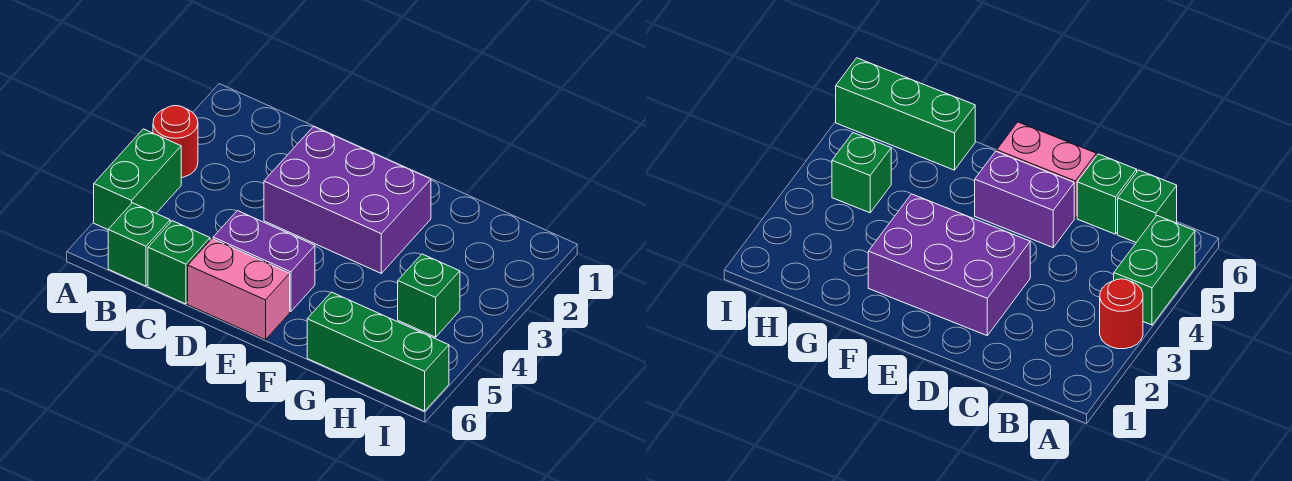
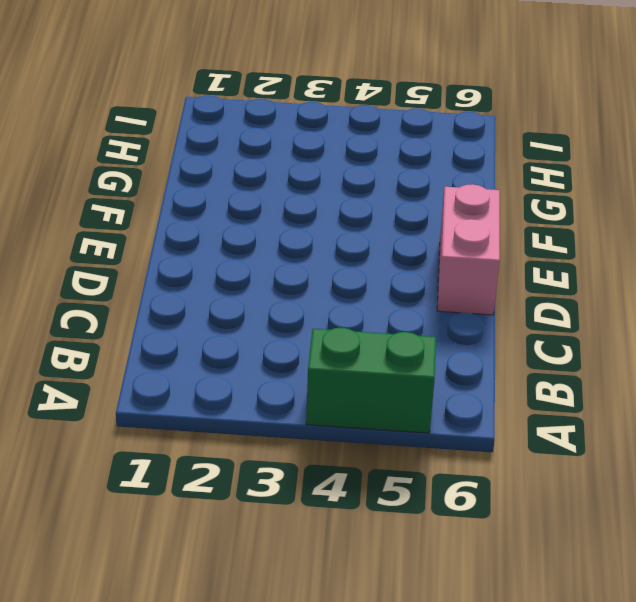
none -> red round brick A3 level 1
none -> green brick B6 level 1

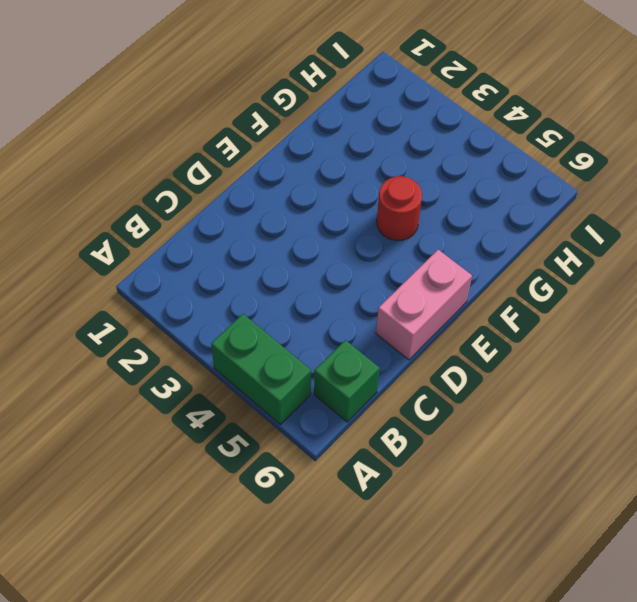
red round brick F4 level 1 -> red round brick A3 level 1
none -> green brick C6 level 1
none -> purple brick D2:F3 level 1

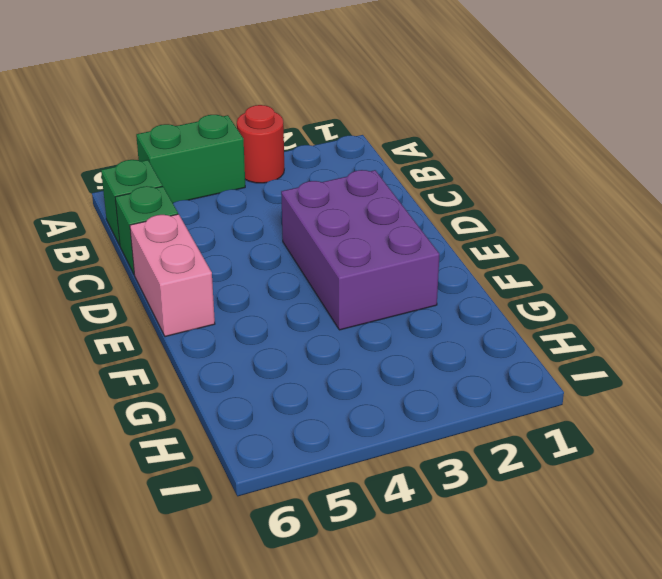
none -> purple brick D5:E5 level 1
none -> green brick G6:I6 level 1

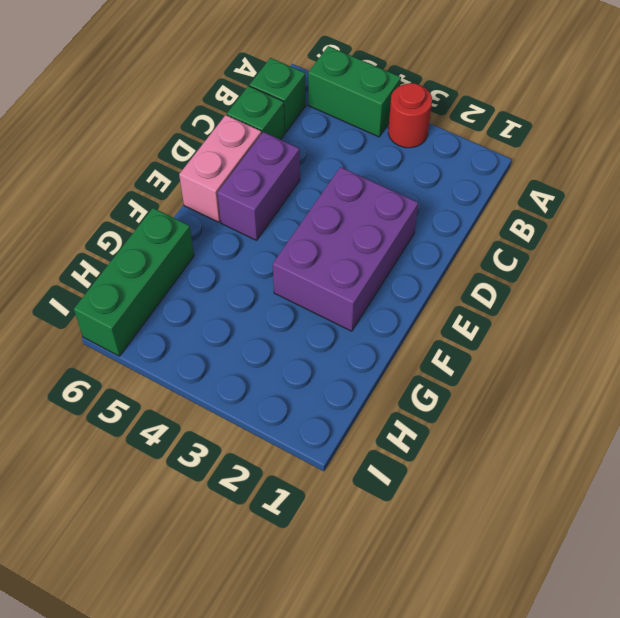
none -> green brick H4 level 1

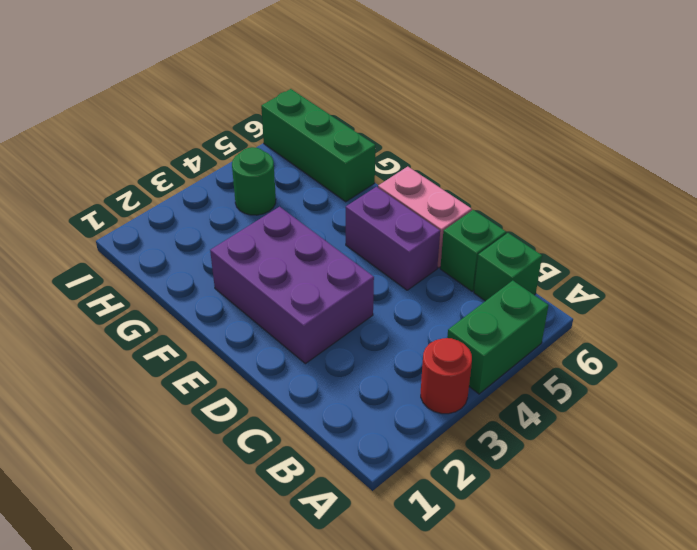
green round brick H4 level 1 -> green brick H4 level 1

